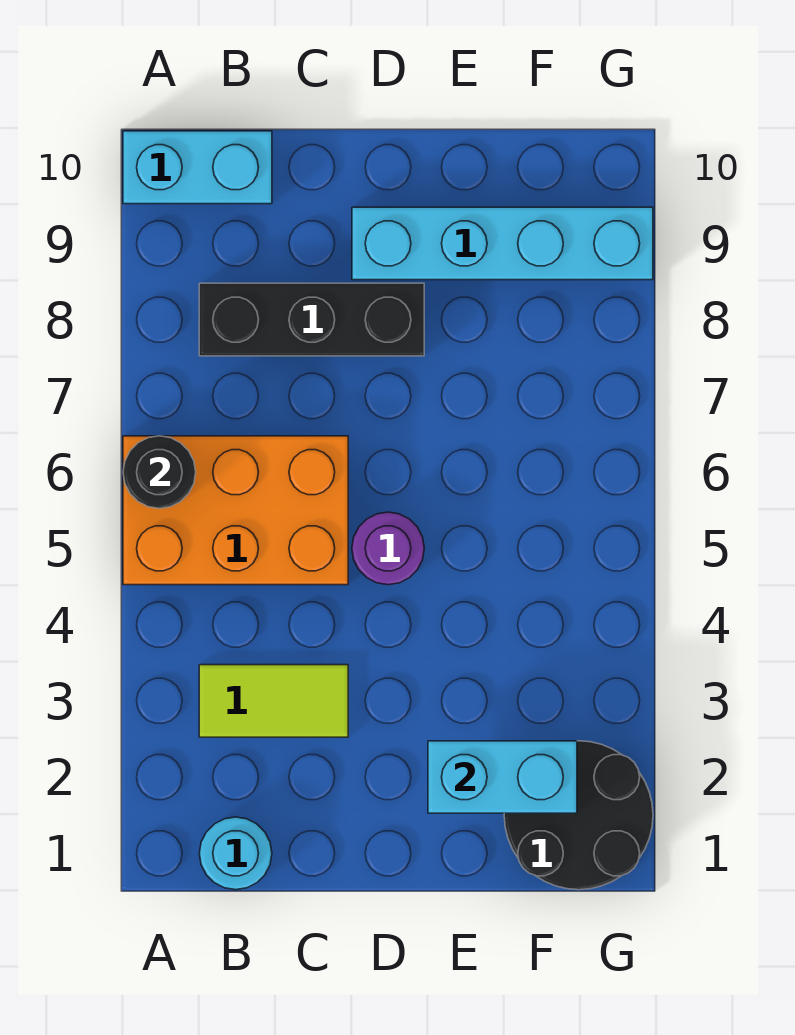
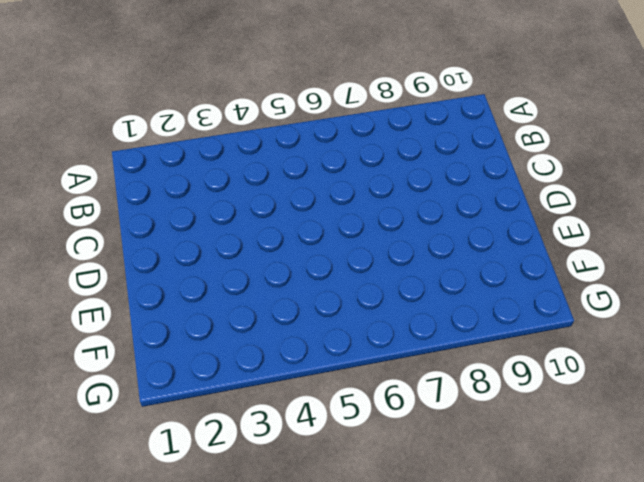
none -> orange brick A5:C6 level 1
none -> cyan brick A10:B10 level 1

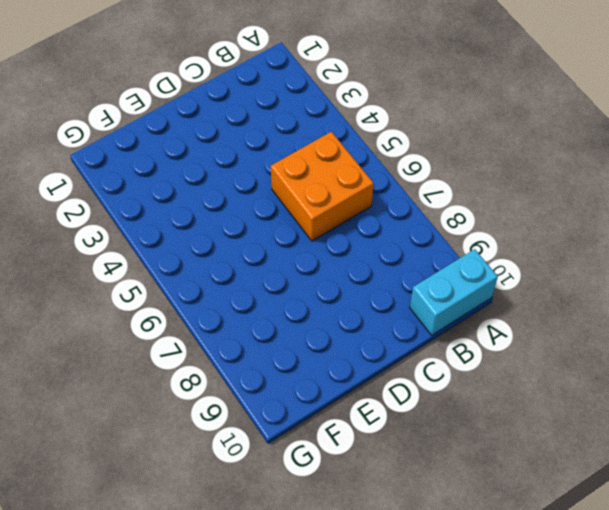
orange brick B5:C6 level 1 -> orange brick A5:C6 level 1
none -> cyan round brick B1 level 1
none -> lime tile B3:C3 level 1

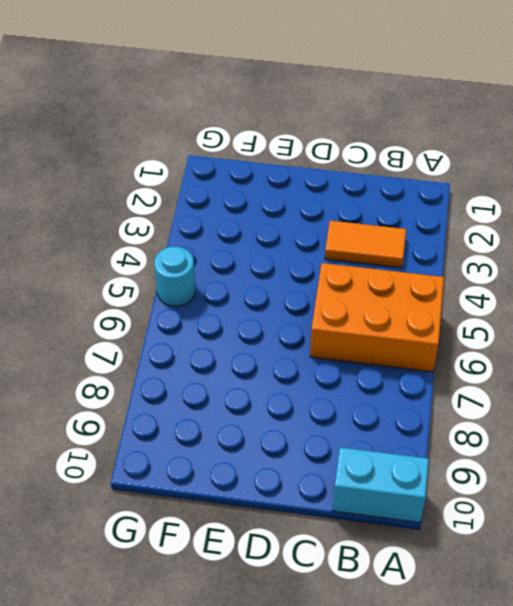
orange tile B3:C3 level 1 -> lime tile B3:C3 level 1
cyan round brick G5 level 1 -> cyan round brick B1 level 1
none -> black brick B8:D8 level 1
none -> purple round brick D5 level 1

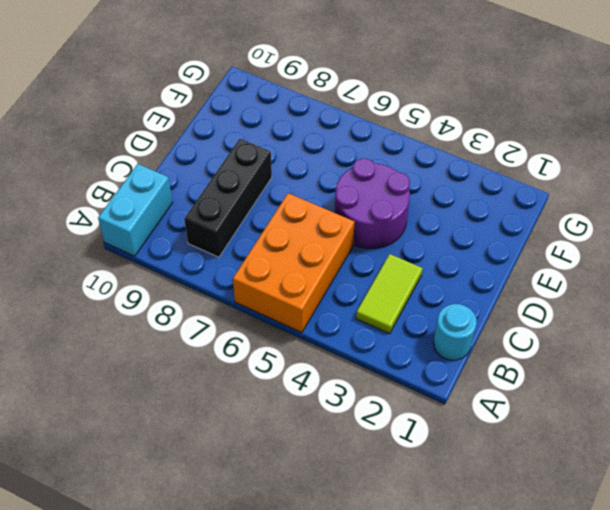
purple round brick D4:E5 level 1 -> purple round brick D5 level 1
none -> cyan brick D9:G9 level 1
none -> black round brick F1:G2 level 1

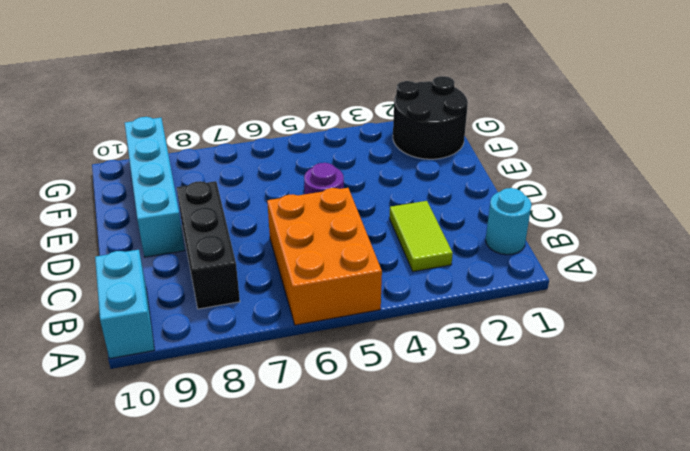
none -> black round brick A6 level 2
none -> cyan brick E2:F2 level 2

